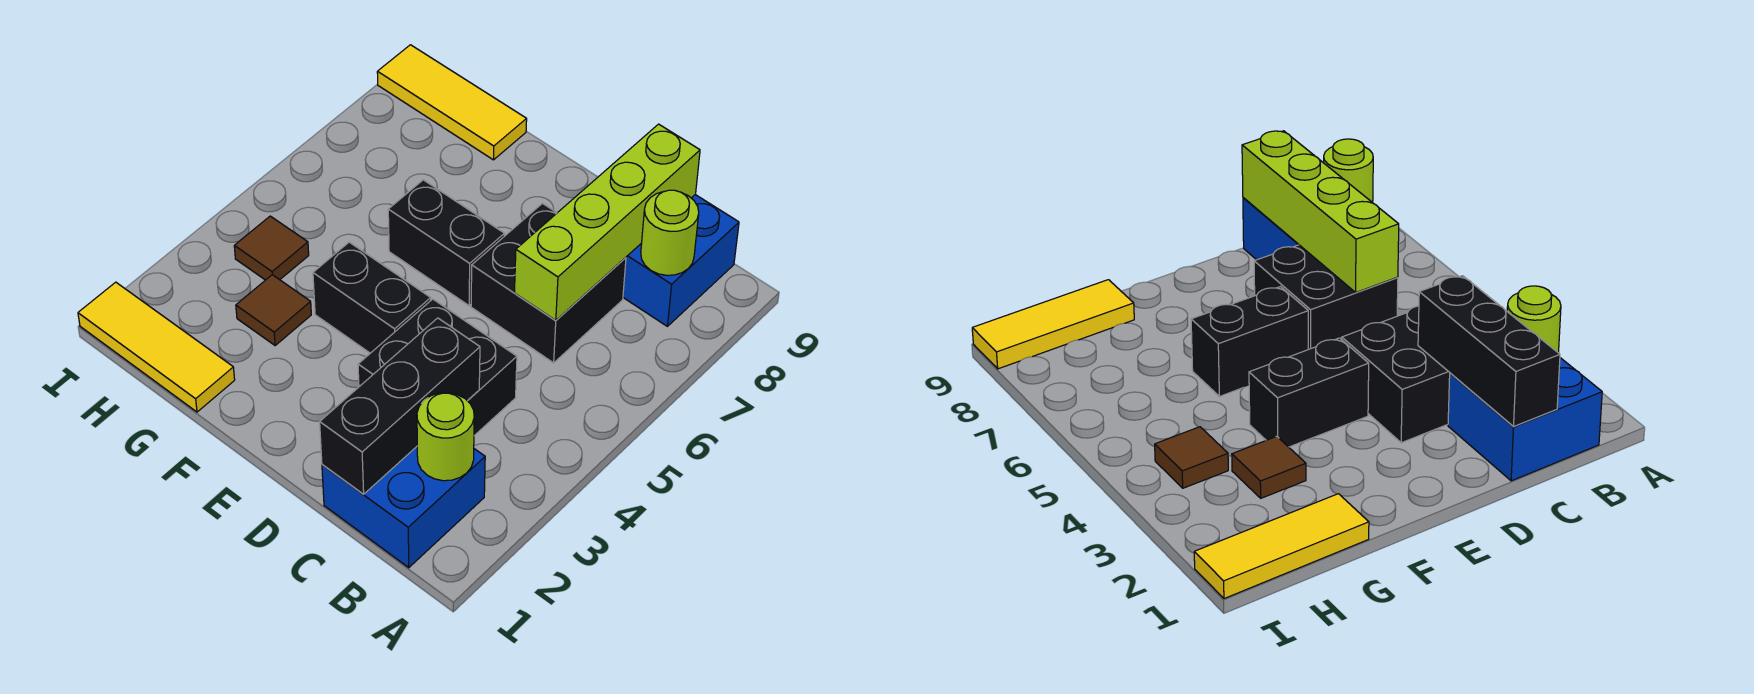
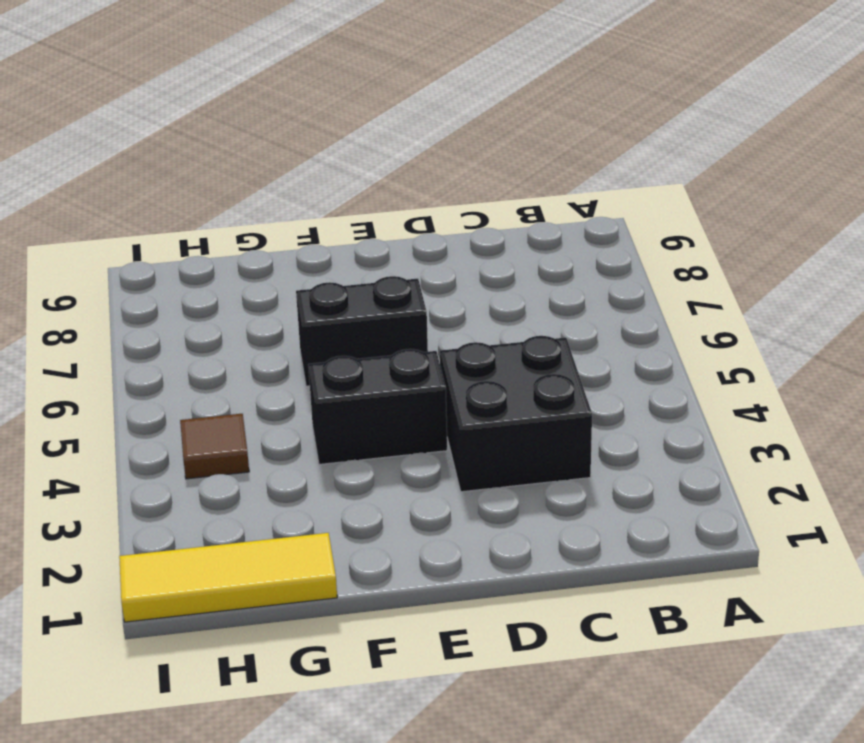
none -> blue brick B1:C2 level 1
none -> blue brick B8:C9 level 1
none -> black brick C6:D7 level 1

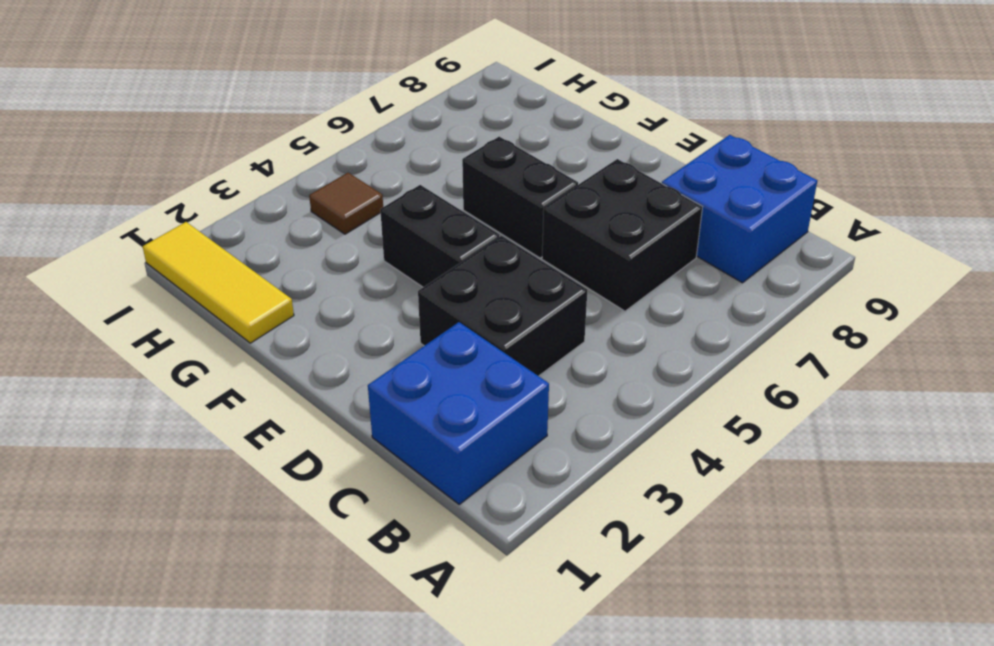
none -> brown tile G3 level 1
none -> yellow tile G9:I9 level 1
none -> lime round brick B2 level 2

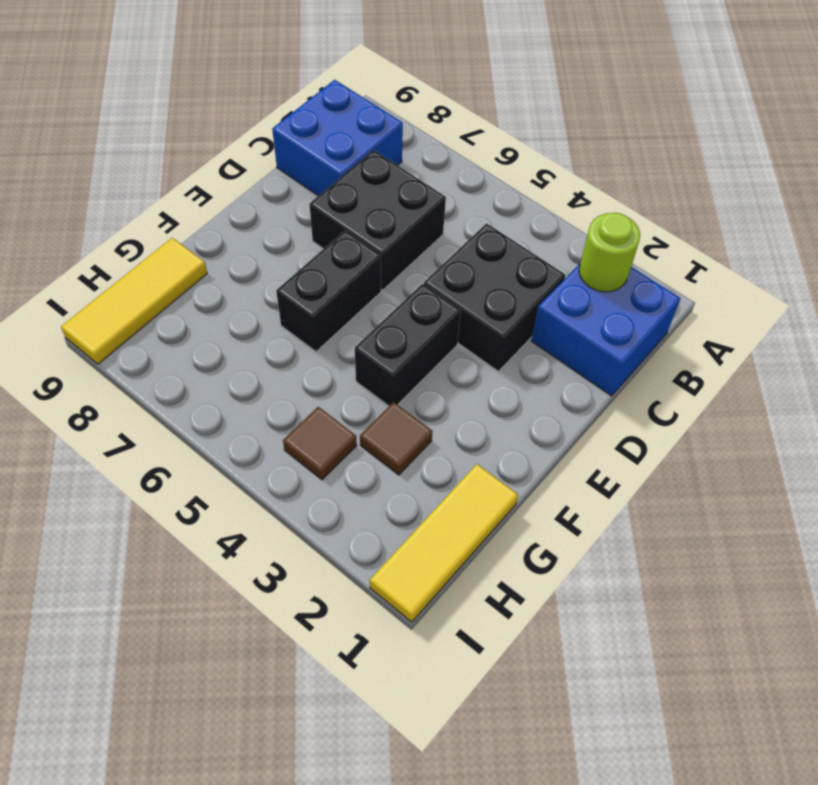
none -> lime round brick B8 level 2
none -> black brick C1:C3 level 2
none -> lime brick C6:C9 level 2

